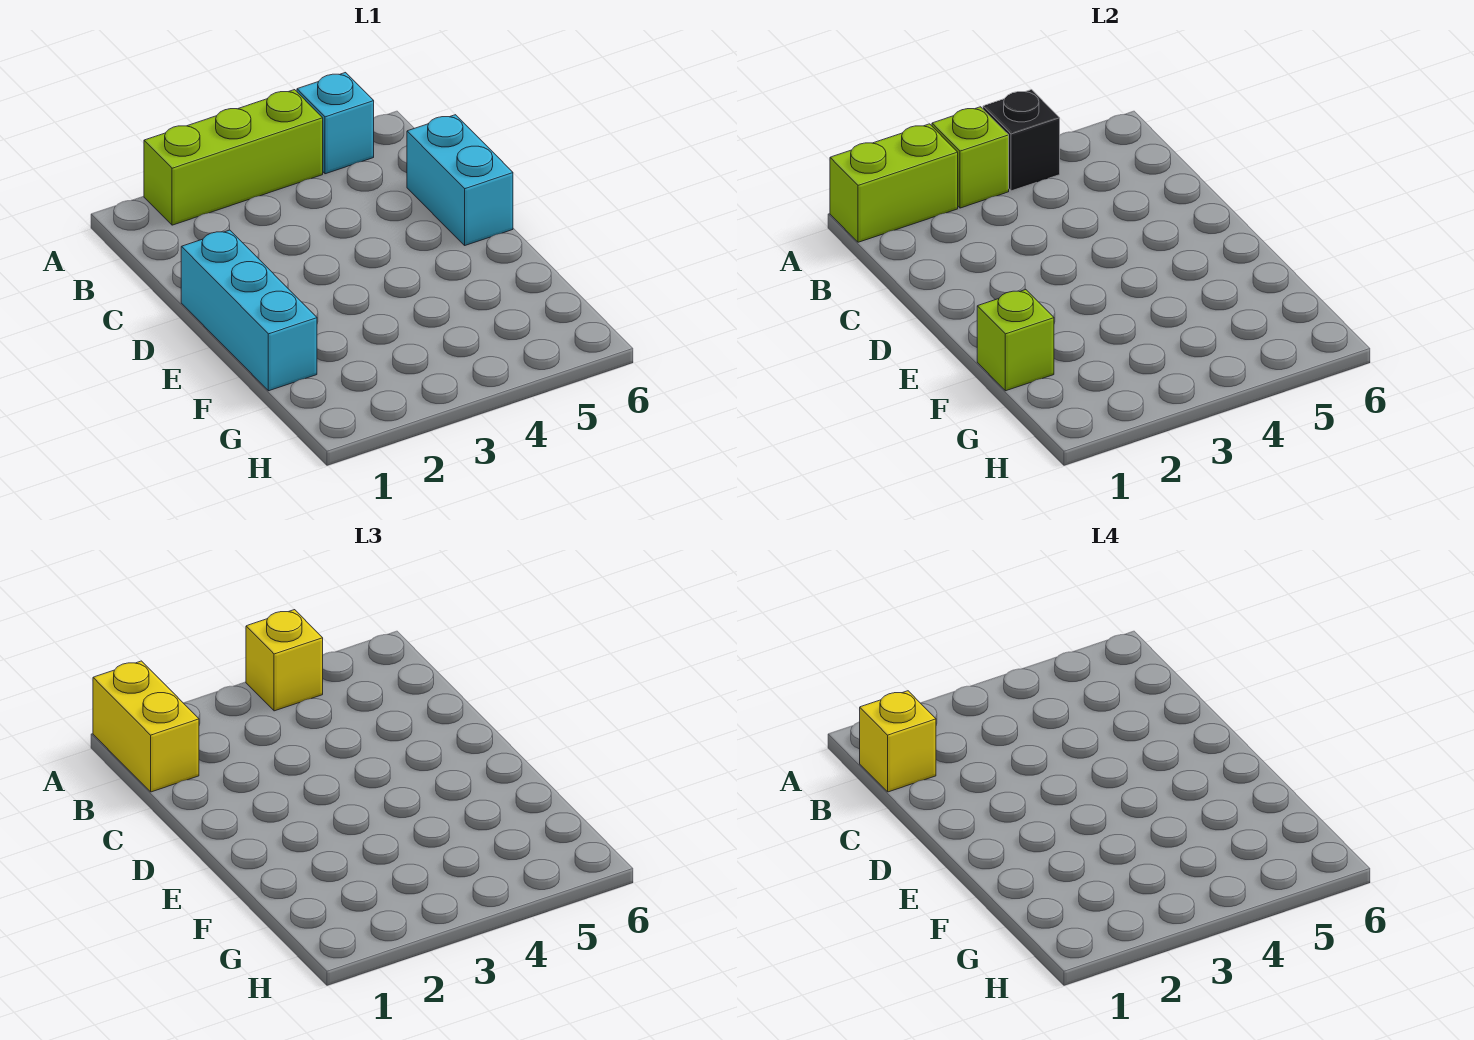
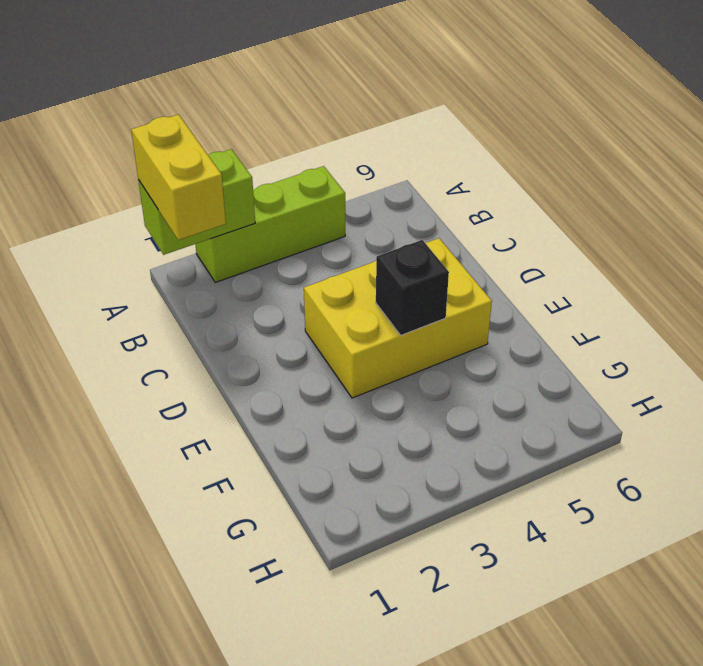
yellow brick D3:E5 level 1 -> none
black brick E4 level 2 -> black brick A4 level 2
none -> cyan brick A5 level 1
none -> cyan brick C6:D6 level 1

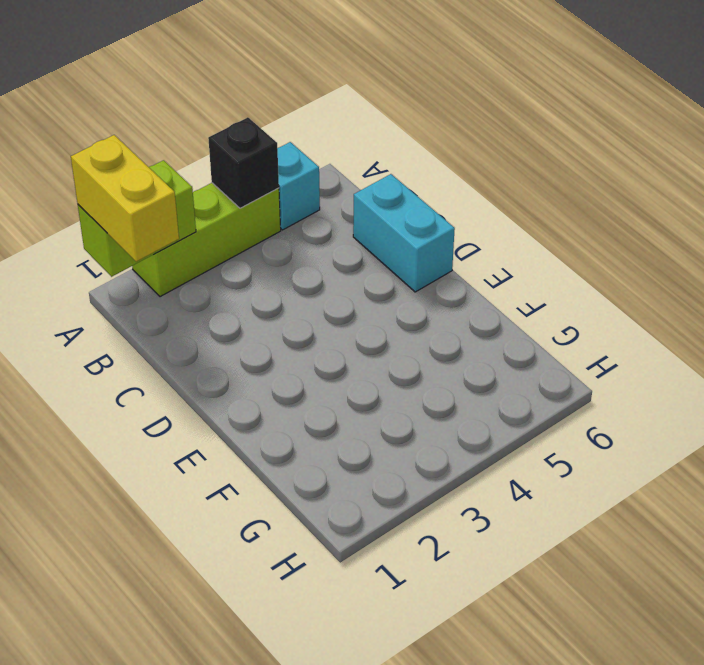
none -> cyan brick D1:F1 level 1
none -> lime brick A3 level 2

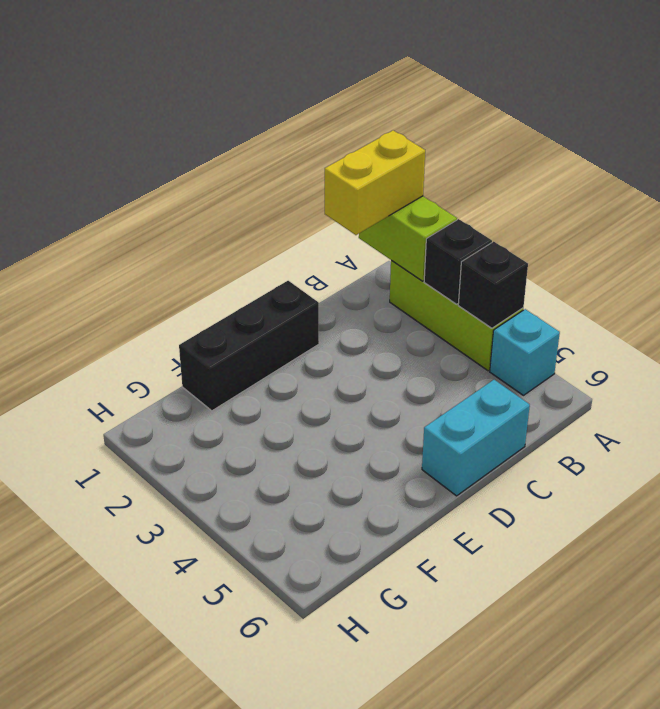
black brick A3 level 2 -> lime brick A3 level 2
black brick D1:F1 level 1 -> cyan brick D1:F1 level 1
none -> lime brick F1 level 2
none -> yellow brick A4 level 3

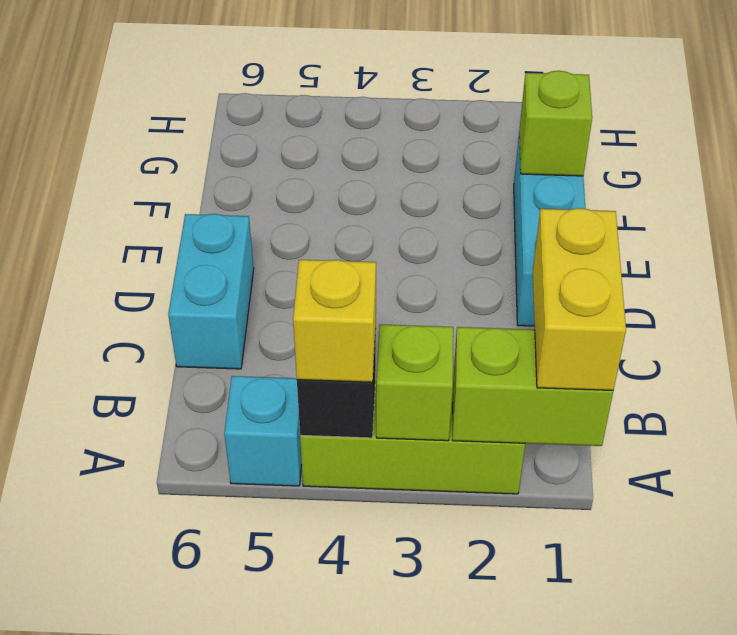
none -> yellow brick B1 level 4

